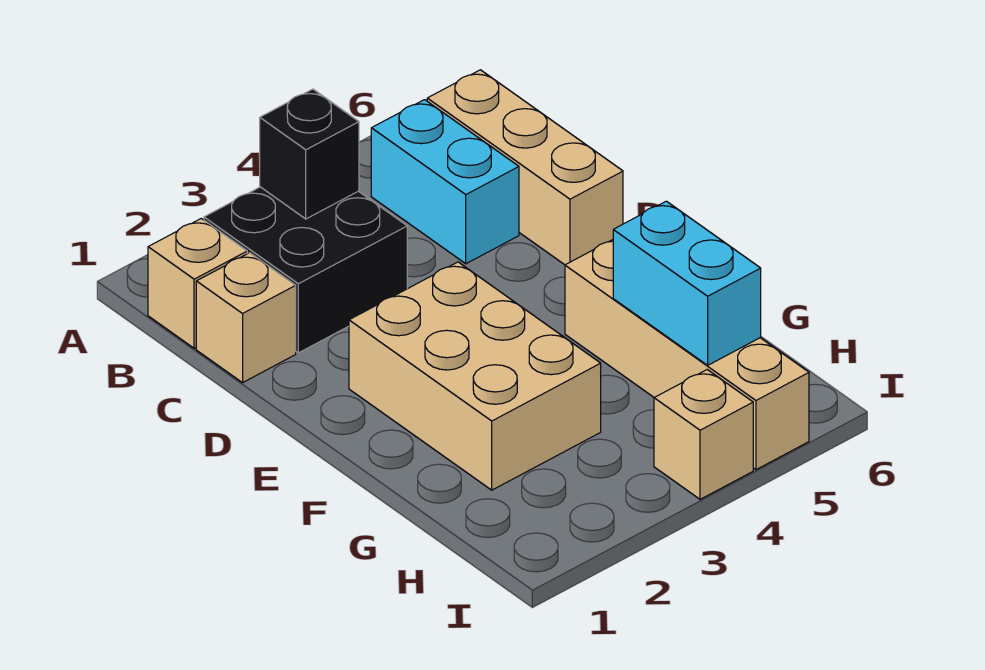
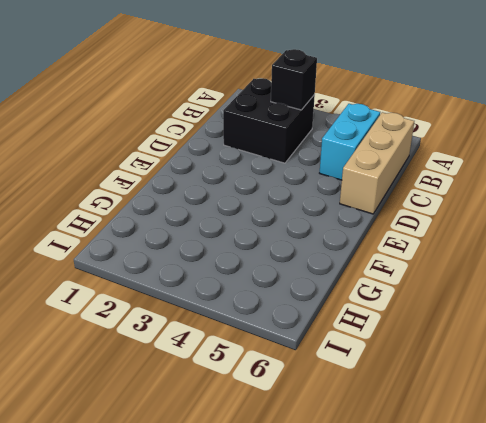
none -> tan brick B1 level 1
none -> tan brick C1 level 1

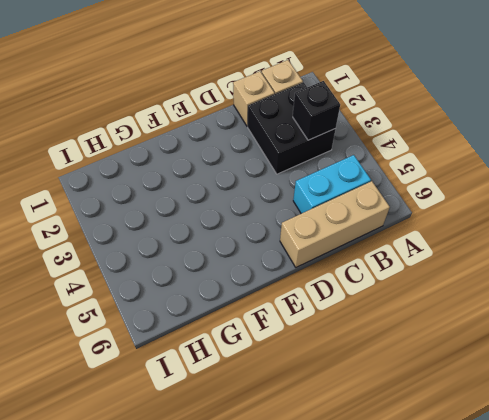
none -> tan brick E2:G3 level 1
none -> tan brick F5:I5 level 1

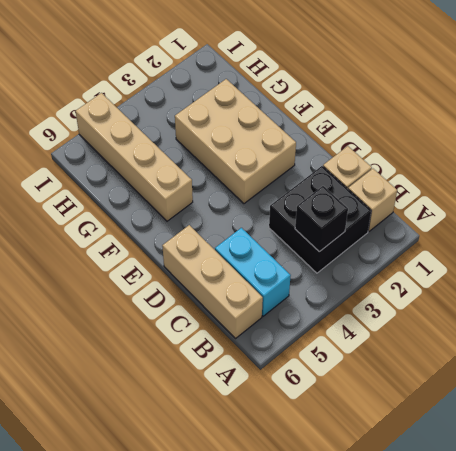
none -> tan brick I4 level 1
none -> cyan brick G5:H5 level 2

